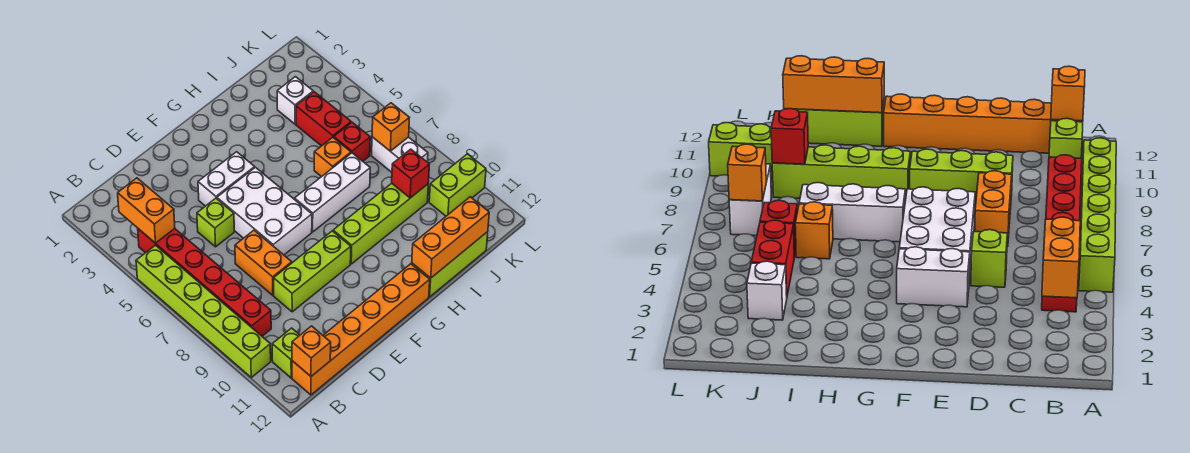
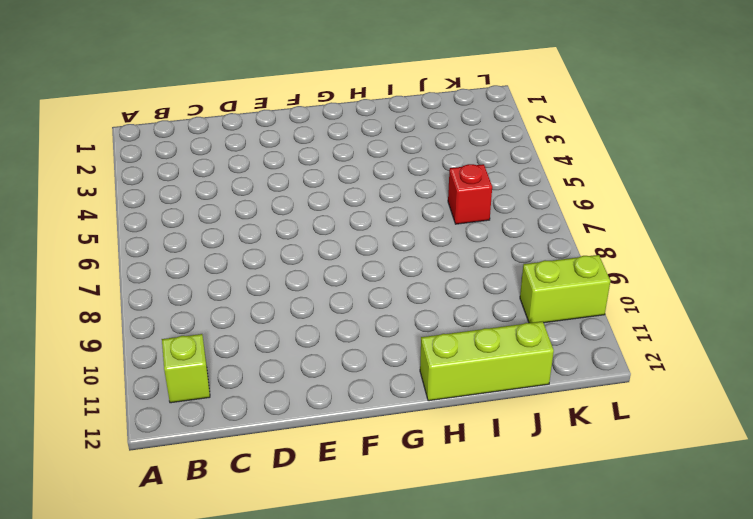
none -> lime brick A5:A10 level 1
none -> red brick B4:B9 level 1
none -> orange brick B12:G12 level 1

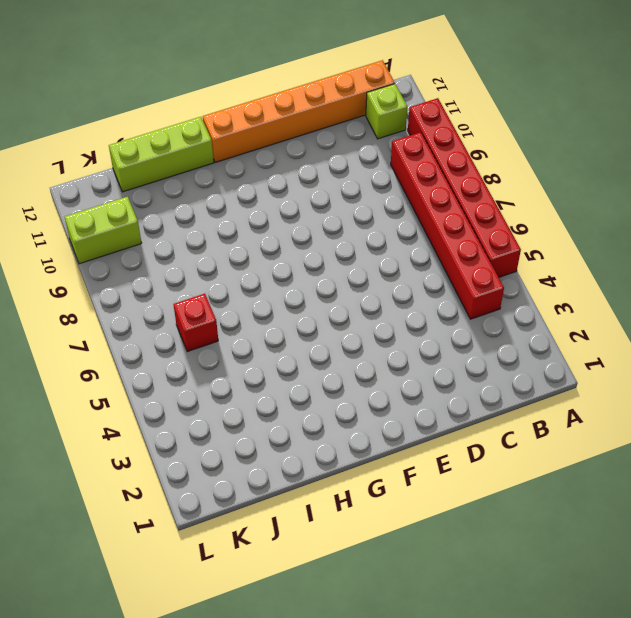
red brick A5:A10 level 1 -> lime brick A5:A10 level 1
none -> lime brick D5 level 1
none -> orange brick D7:D8 level 1
none -> lime brick D9:F9 level 1

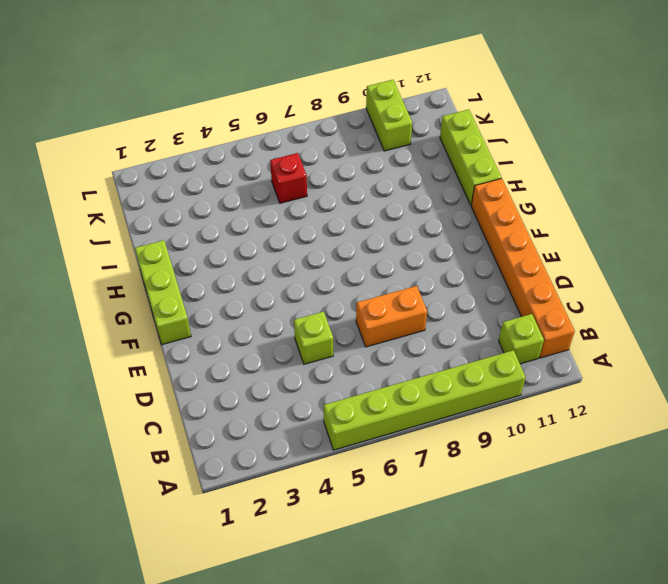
lime brick F1:H1 level 1 -> lime brick D9:F9 level 1
none -> red brick B4:B9 level 1
none -> white brick E4:F4 level 1
none -> white brick E5:F7 level 1

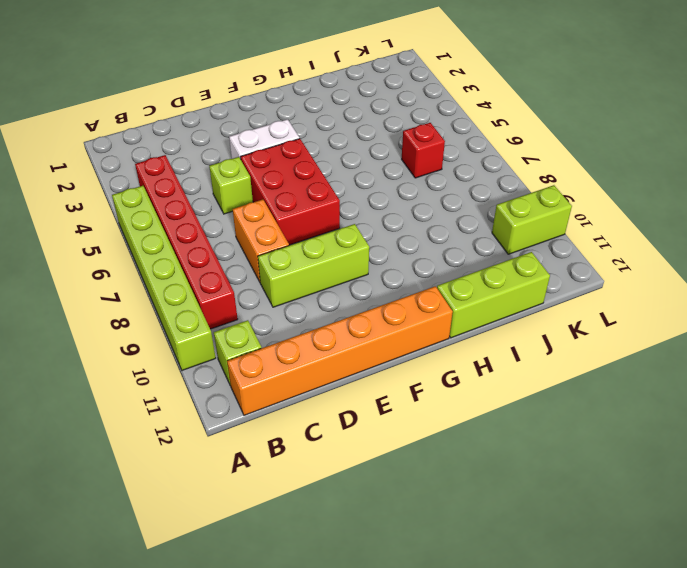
red brick E5:F7 level 1 -> white brick E5:F7 level 1
none -> white brick G7:I7 level 1
none -> lime brick G9:J9 level 1
none -> orange brick I6 level 1

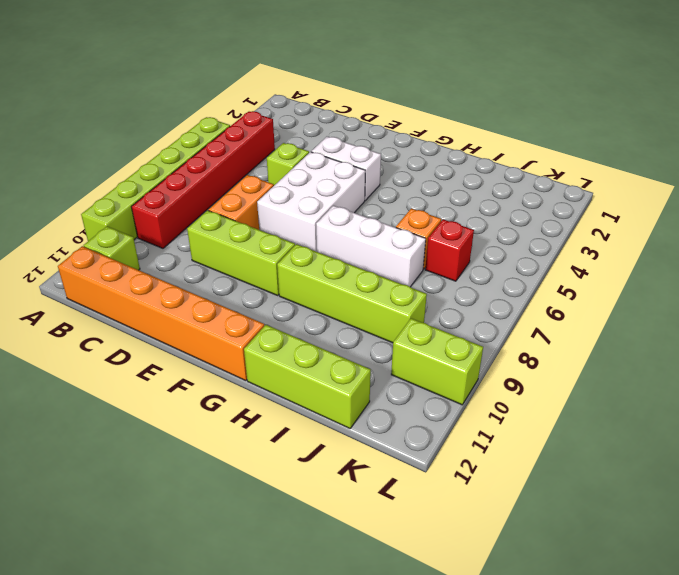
none -> white brick J3 level 1
none -> red brick J4:J5 level 1
none -> white brick K7:K8 level 1

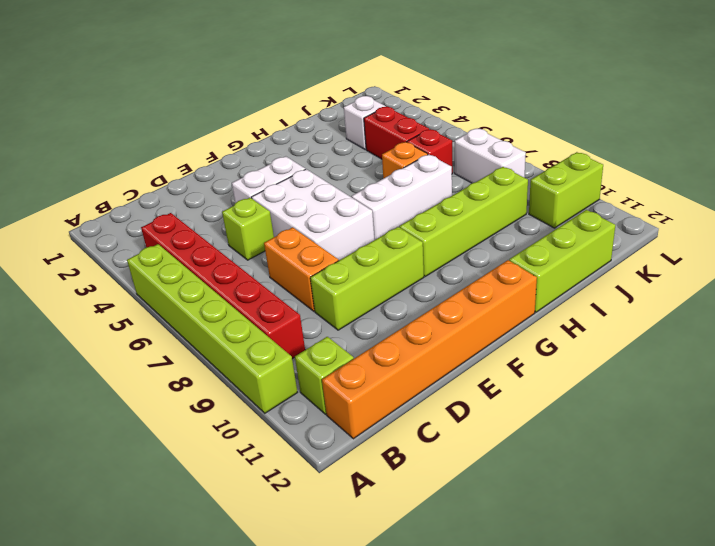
none -> orange brick B3:B4 level 2
none -> orange brick B12 level 2
none -> orange brick H12:J12 level 2

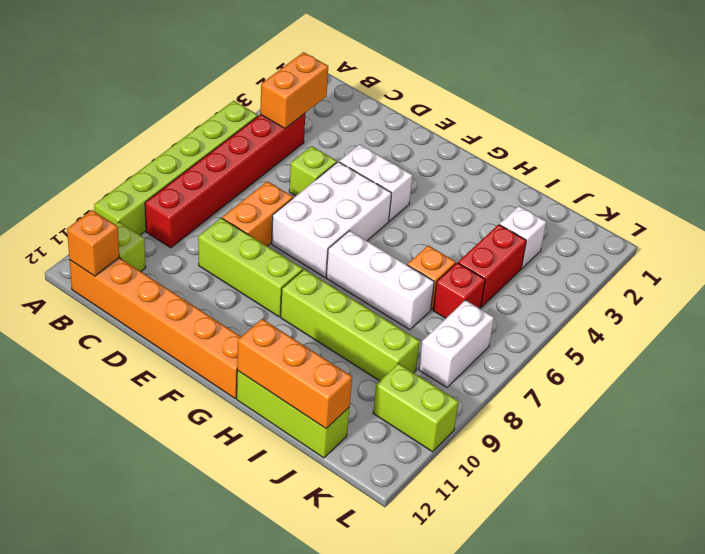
none -> red brick J9 level 2
none -> orange brick K7 level 2

